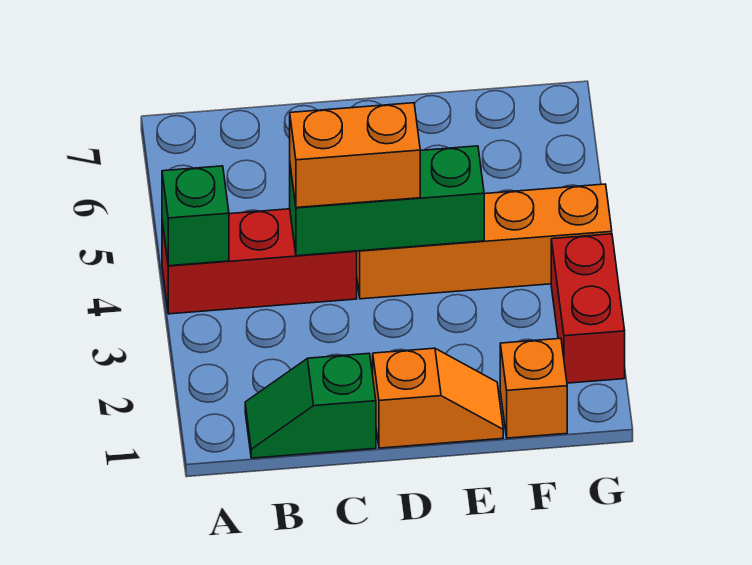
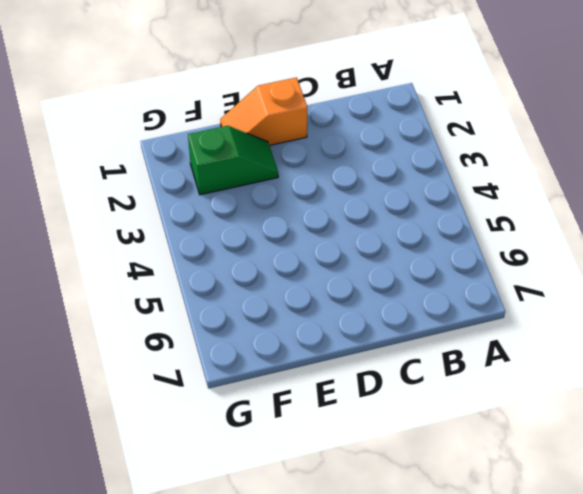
green slope E2:F2 level 1 top F -> green slope B1:C1 level 1 top C
none -> red brick A4:C4 level 1
none -> orange brick D4:G4 level 1

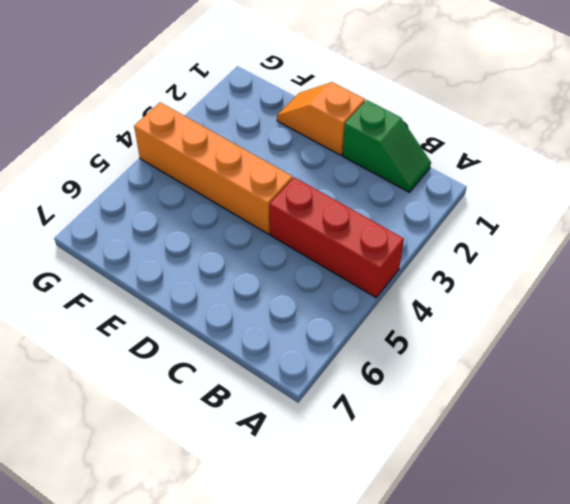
none -> orange brick F1 level 1
none -> red brick G2:G3 level 1

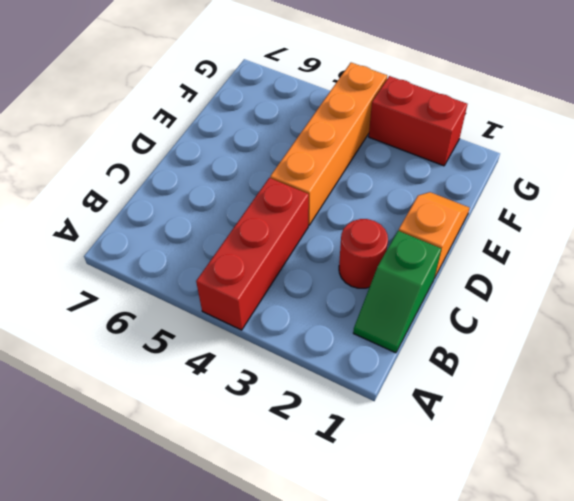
red round brick C2 level 1 -> none
none -> orange brick F1 level 1
none -> green brick A4 level 2

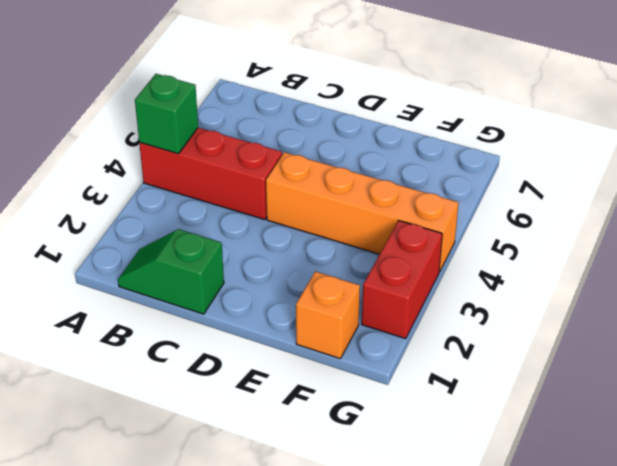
none -> orange slope D1:E1 level 1 top D
none -> green brick C4:E4 level 2

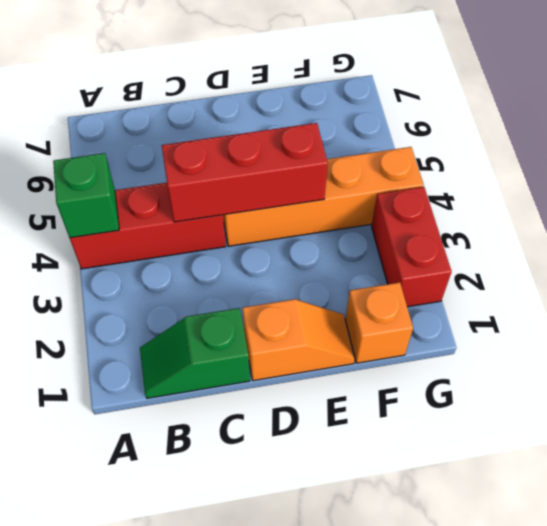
red brick C4:E4 level 2 -> green brick C4:E4 level 2
none -> orange brick C4:D4 level 3

